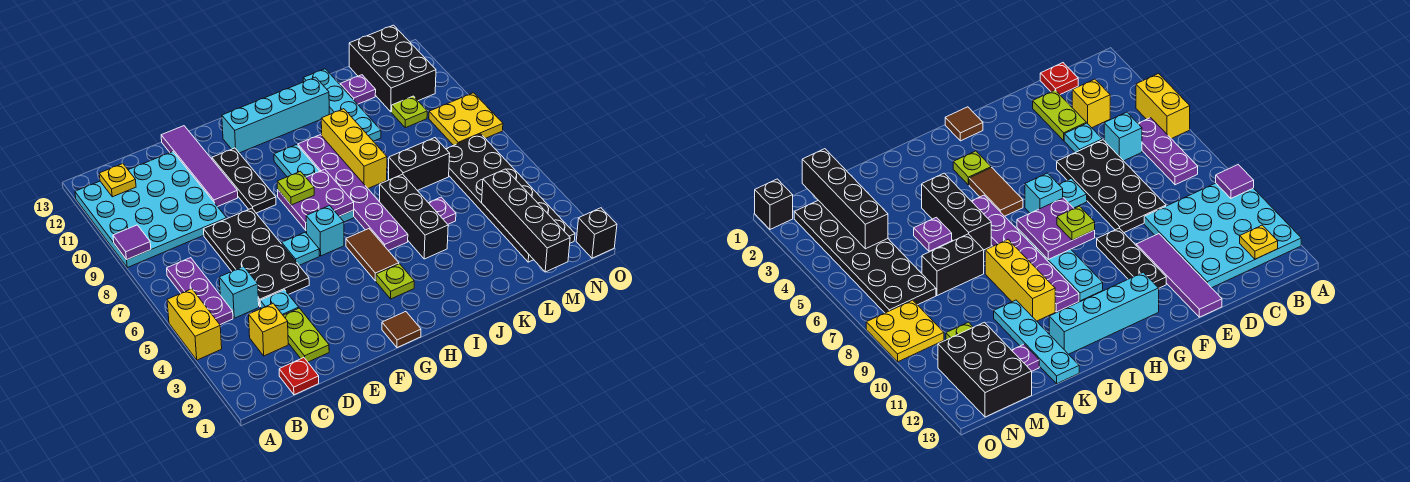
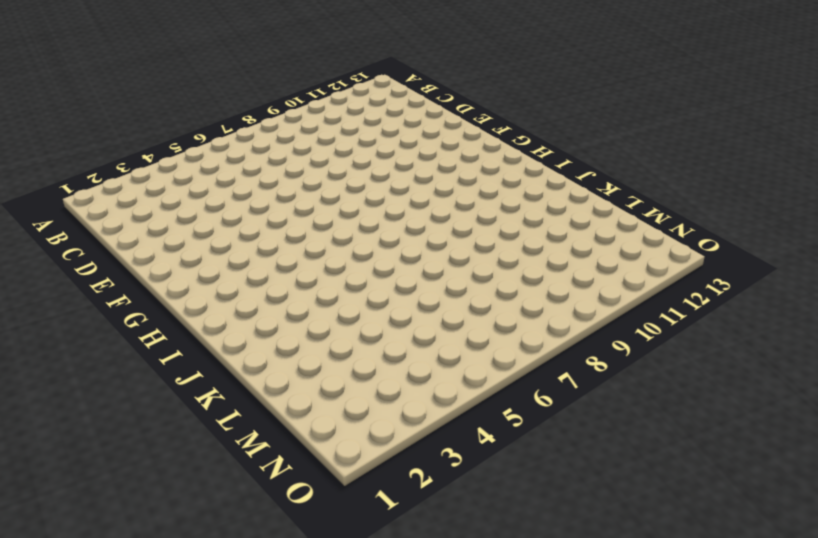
none -> yellow brick A4:A5 level 1
none -> cyan plate A9:D12 level 1
none -> purple plate B5:B7 level 1
none -> red plate C1 level 1

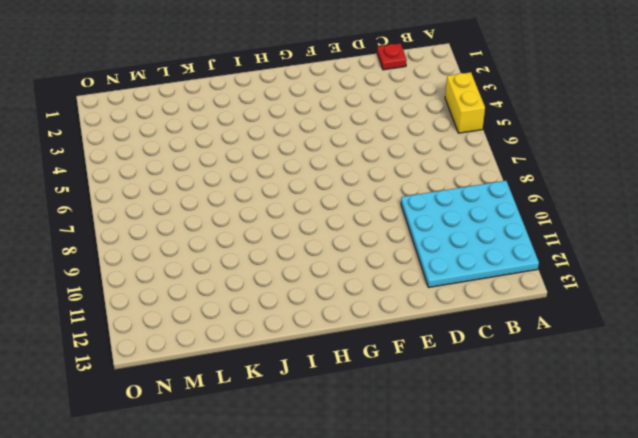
none -> purple plate B5:B7 level 1
none -> yellow brick C3 level 1
none -> cyan brick C5 level 1
none -> lime plate D2:D3 level 1

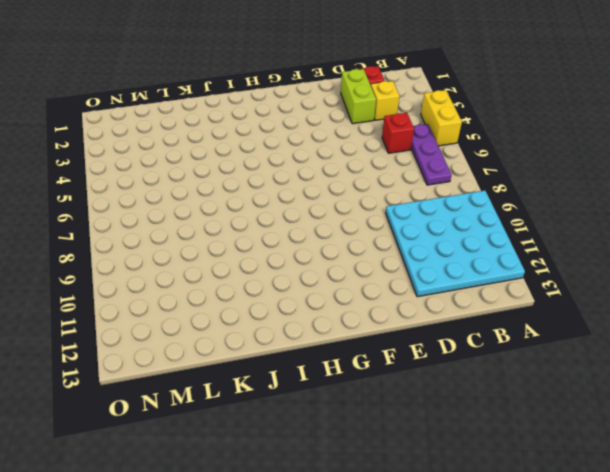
red brick C5 level 1 -> cyan brick C5 level 1
lime brick D2:D3 level 1 -> lime plate D2:D3 level 1
none -> cyan plate D4 level 1
none -> black plate D5:E8 level 1
none -> purple tile E10:E13 level 1
none -> cyan plate F6 level 1

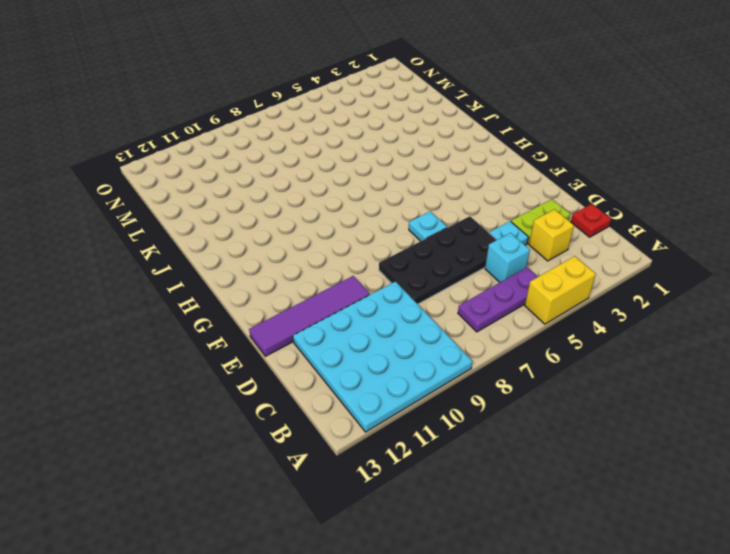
none -> black plate F9:F11 level 1
none -> brown tile G1 level 1
none -> cyan brick G6 level 1
none -> cyan brick G12:J12 level 1

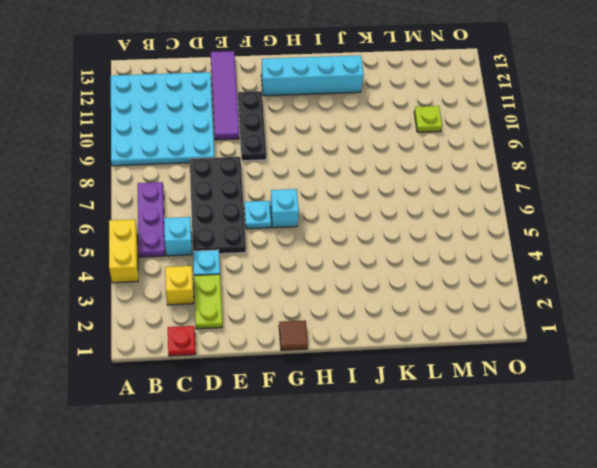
none -> lime plate H3 level 1
none -> brown tile H4:H5 level 1
none -> cyan plate H7:H10 level 1
none -> purple plate I5:I10 level 1

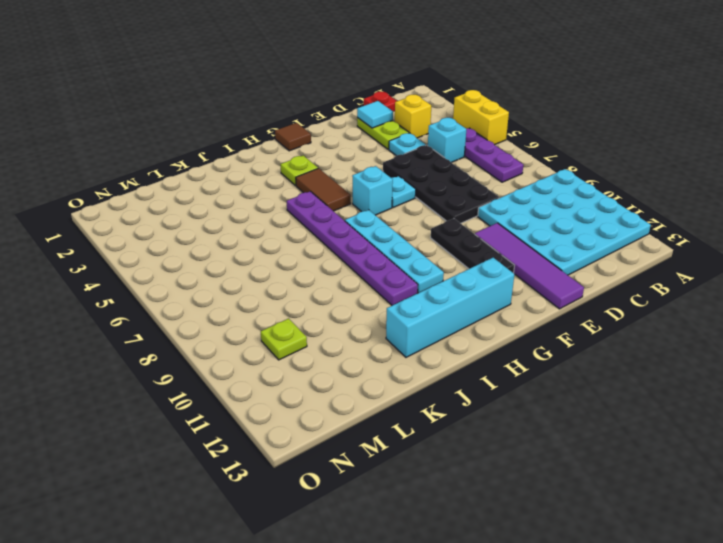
cyan tile D2 level 2 -> none
none -> black brick J4:J6 level 1
none -> yellow brick J8:J10 level 1
none -> purple plate K5 level 1
none -> black brick K7:L7 level 1

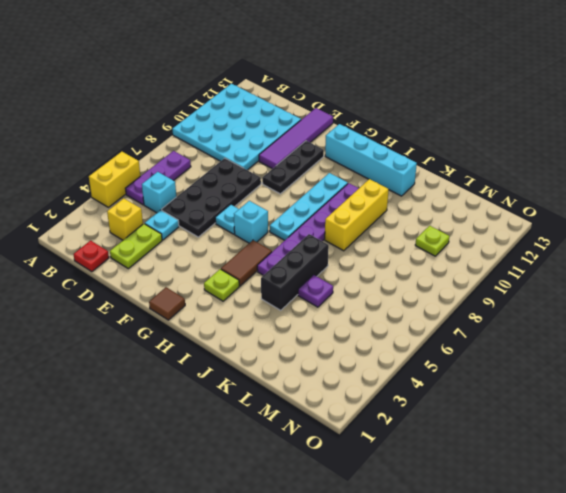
none -> black brick K7:L7 level 1
none -> cyan plate K10:K13 level 1
none -> purple plate L12 level 1
none -> black plate M2:N7 level 1

